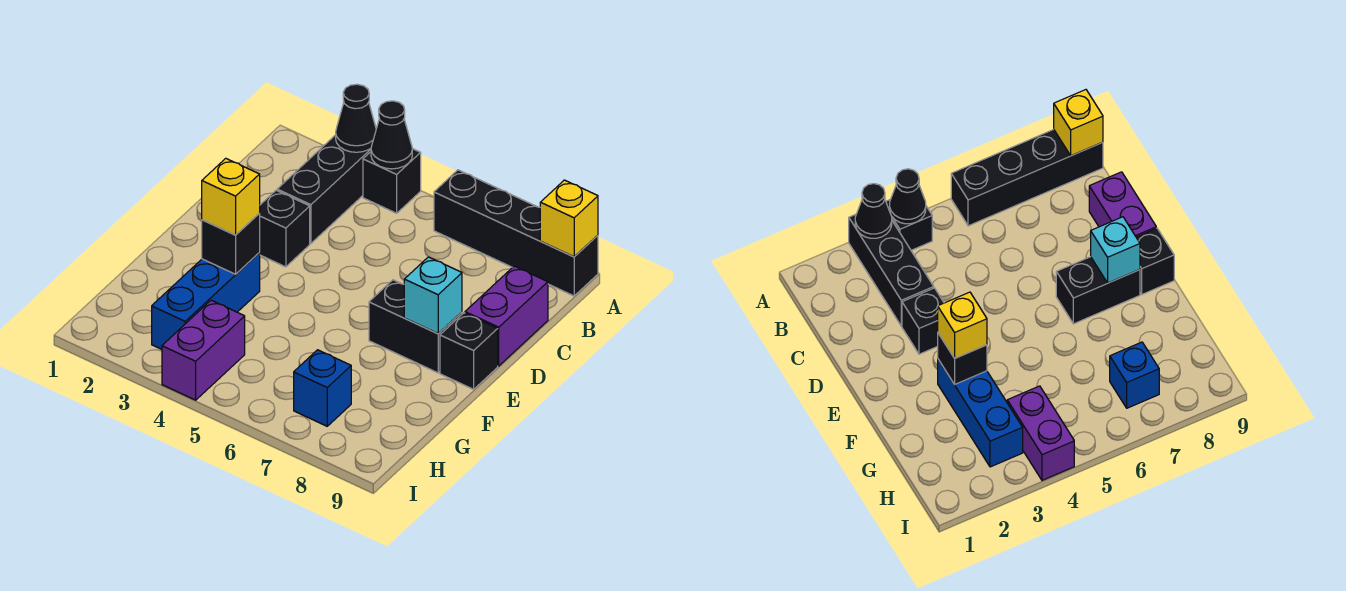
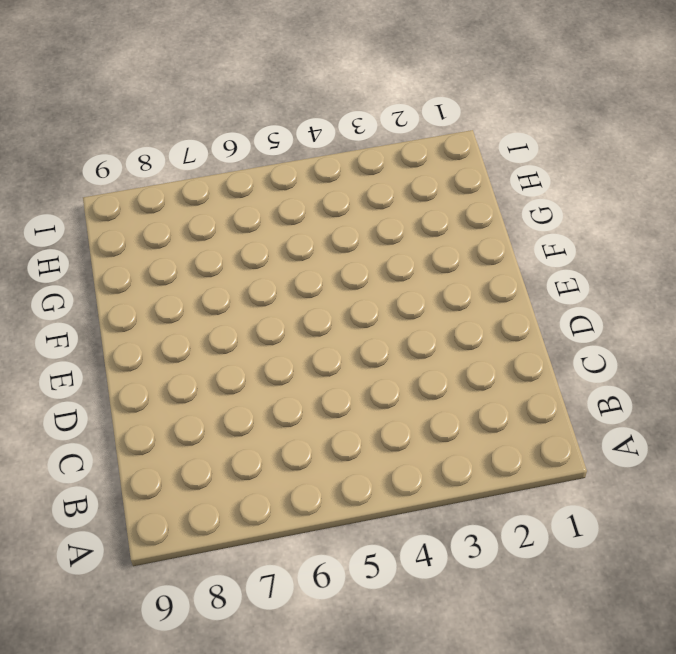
none -> black brick A3:C3 level 1
none -> black brick A4 level 1
none -> black brick A6:A9 level 1

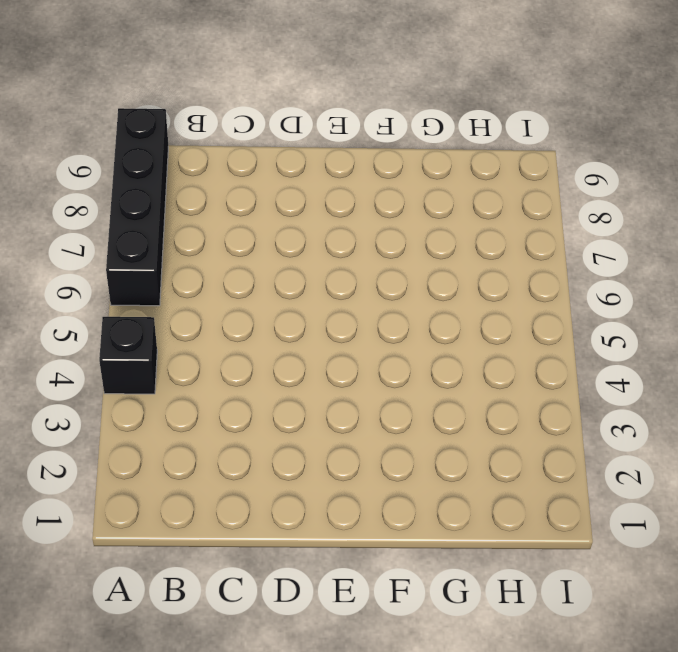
none -> black brick A3:C3 level 1
none -> purple brick C9:D9 level 1
none -> black brick D3 level 1

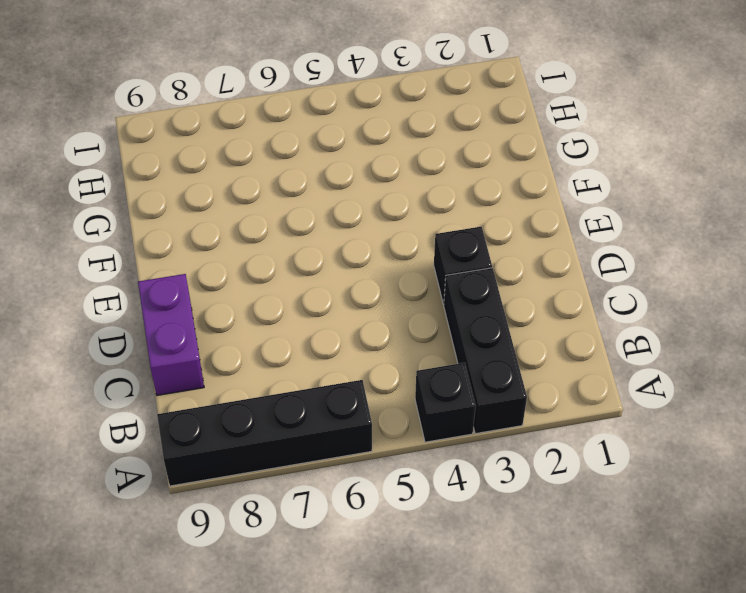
none -> black brick E7:E8 level 1
none -> black brick E9 level 1
none -> blue brick F3:H3 level 1

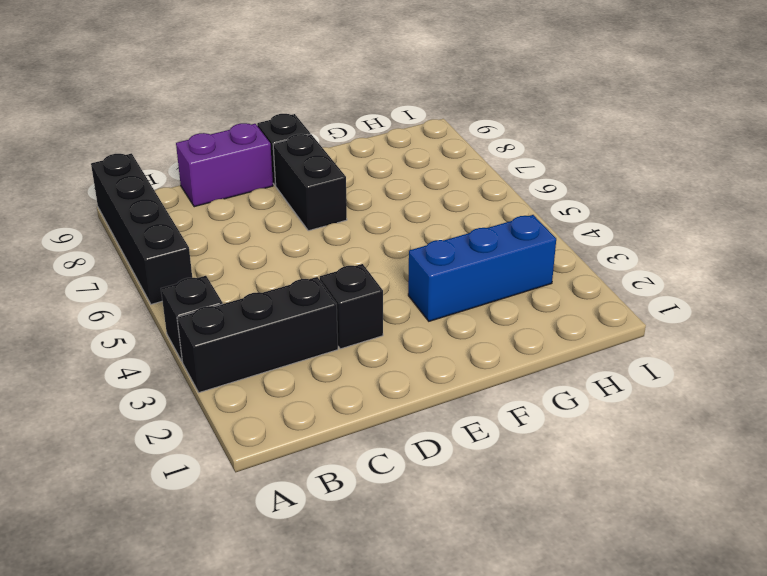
none -> purple brick H4:I4 level 1
none -> blue brick H7 level 1
none -> black cone A3 level 2

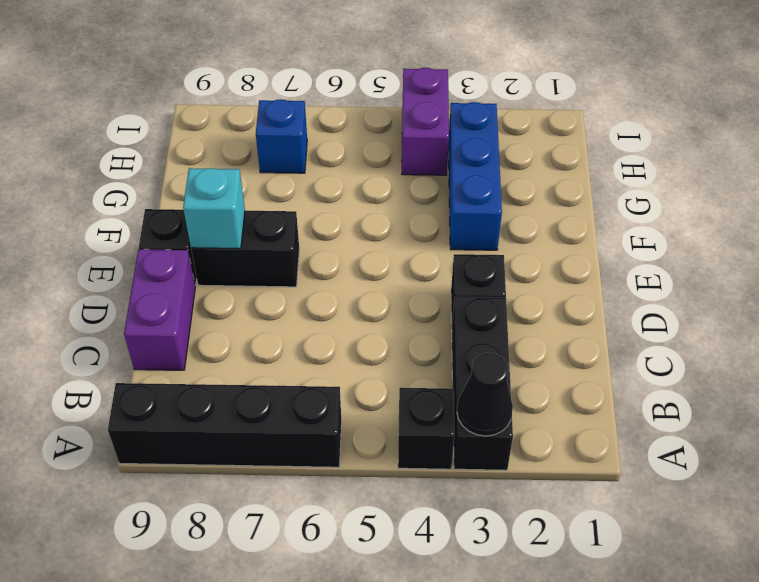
none -> black cone A4 level 2
none -> yellow brick A9 level 2
none -> black brick F3 level 2

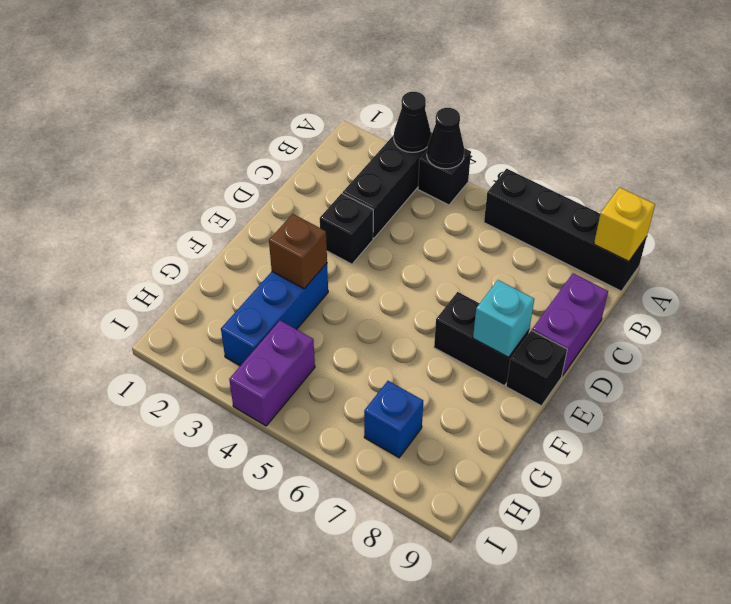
brown brick F3 level 2 -> black brick F3 level 2
none -> yellow brick F3 level 3

